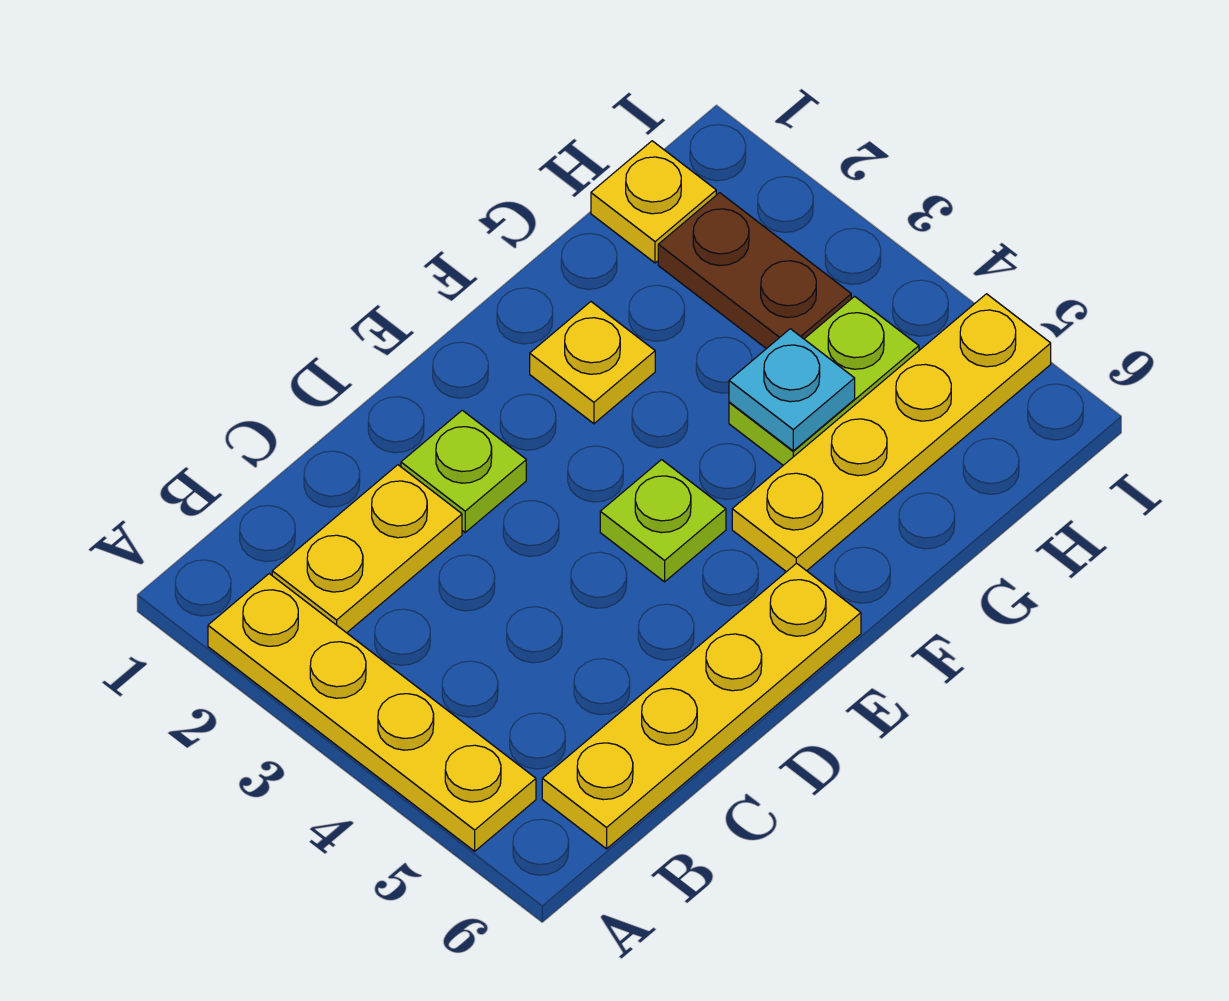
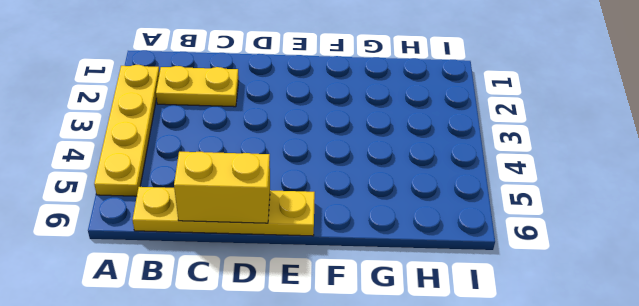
yellow brick C6:D6 level 2 -> none
none -> lime plate D2 level 1
none -> lime plate E4 level 1

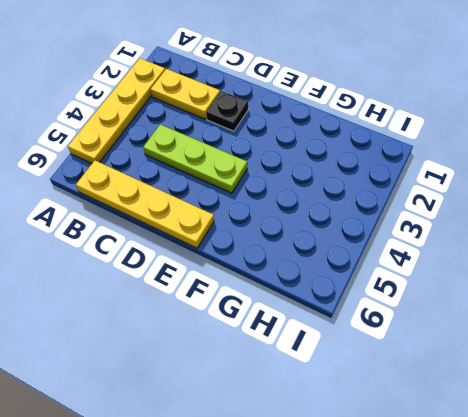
lime plate C4:E4 level 1 -> lime plate E4 level 1
black plate D2 level 1 -> lime plate D2 level 1
none -> yellow plate F2 level 1
none -> yellow plate F5:I5 level 1

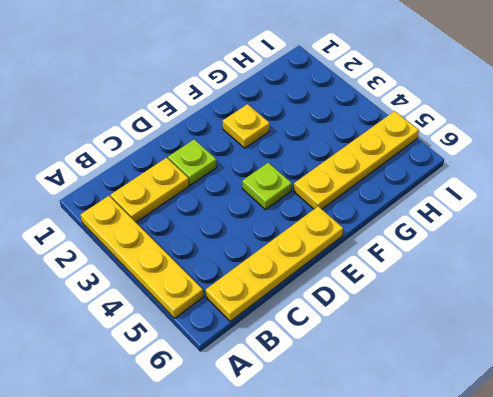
none -> lime plate G4:H4 level 1
none -> yellow plate H1 level 1

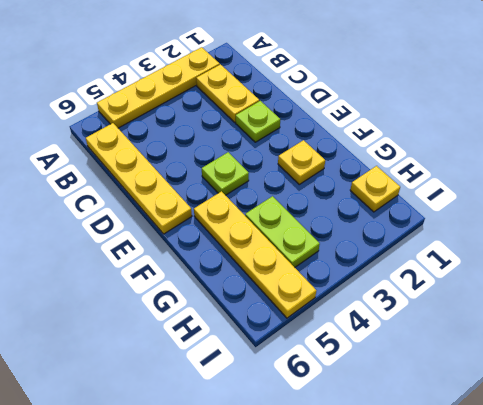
none -> brown plate H2:H3 level 1
none -> cyan plate G4 level 2

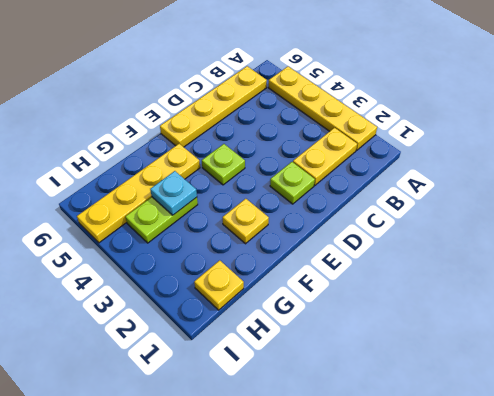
none -> brown plate H2:H3 level 1

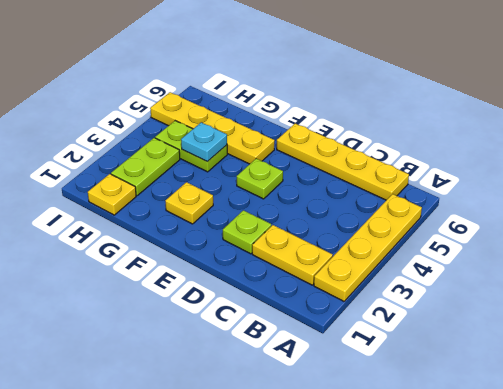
lime plate H2:H3 level 1 -> brown plate H2:H3 level 1

